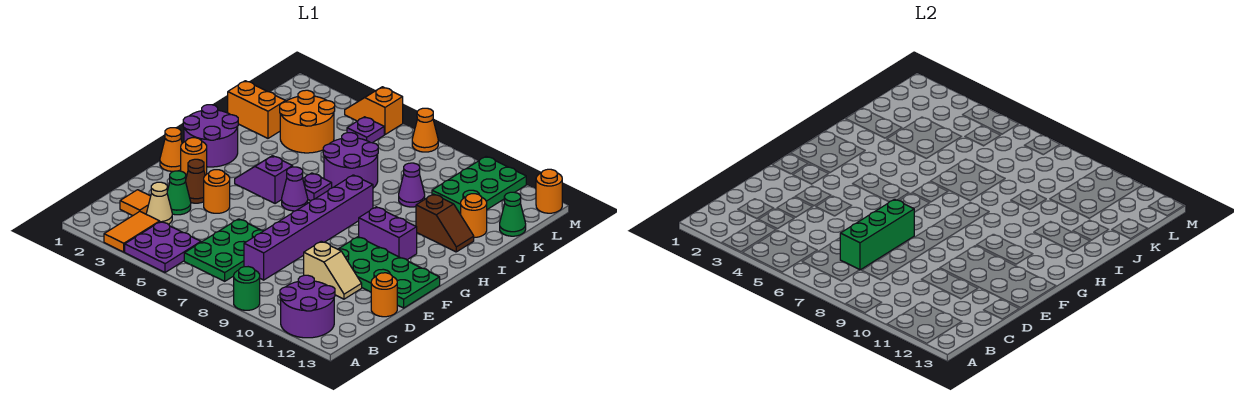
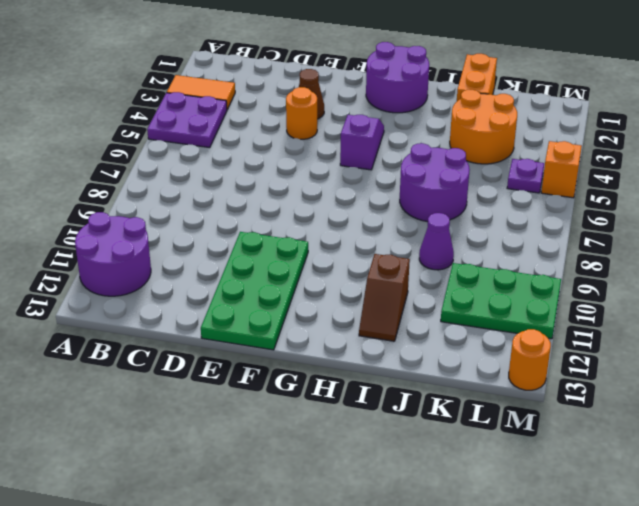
none -> green round brick A9 level 1
none -> green plate B6:D7 level 1
none -> orange tile C2 level 1
none -> tan cone C3 level 1

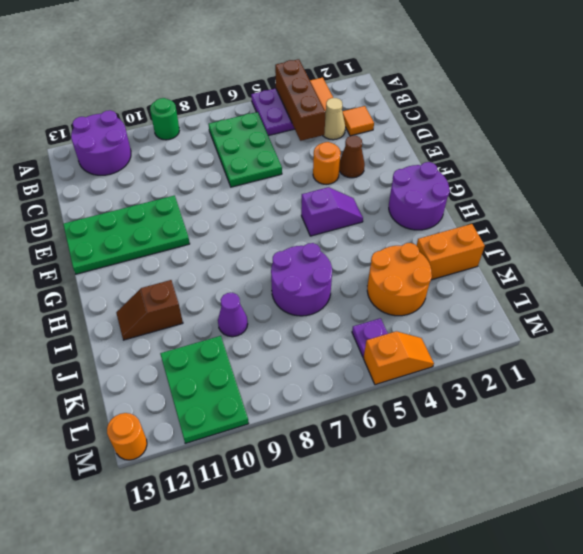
brown brick A4:C4 level 2 -> none
none -> purple brick C8:H8 level 1
none -> green cone D3 level 1
none -> tan slope D10:D11 level 1 top 10
none -> orange round brick D13 level 1

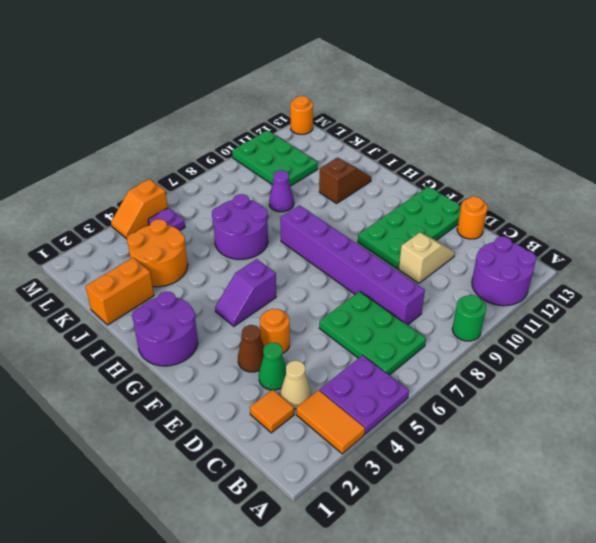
none -> orange cone F1 level 1
none -> orange round brick F2 level 1
none -> purple cone G6 level 1
none -> purple brick G10:G11 level 1

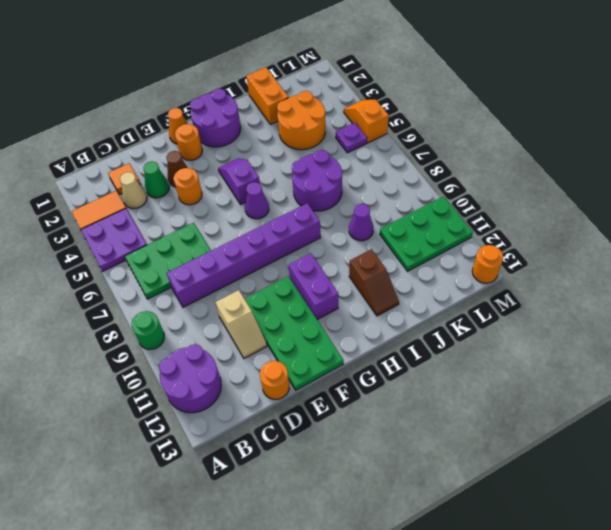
none -> purple plate H6 level 1
none -> orange round brick J12 level 1
none -> green cone K13 level 1
none -> orange cone M7 level 1

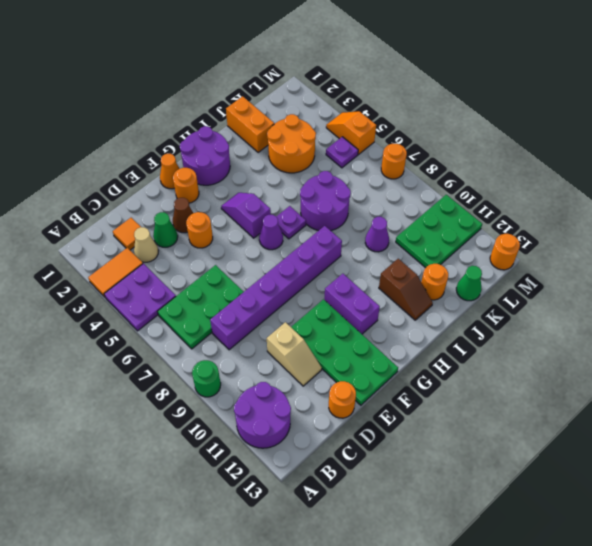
orange round brick M7 level 1 -> orange cone M7 level 1
none -> green brick C7:E7 level 2

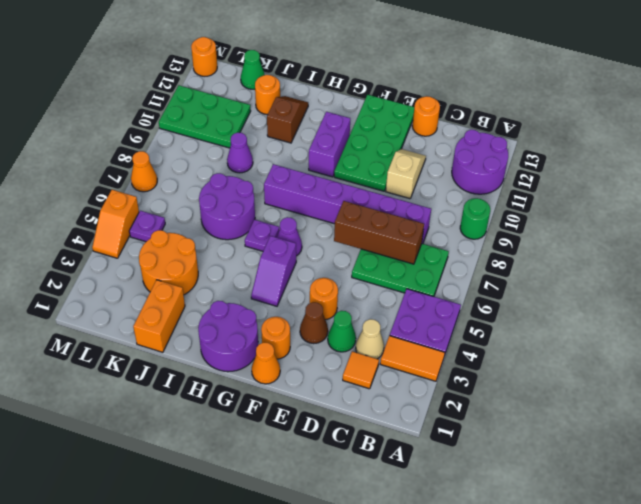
brown brick C7:E7 level 2 -> green brick C7:E7 level 2

